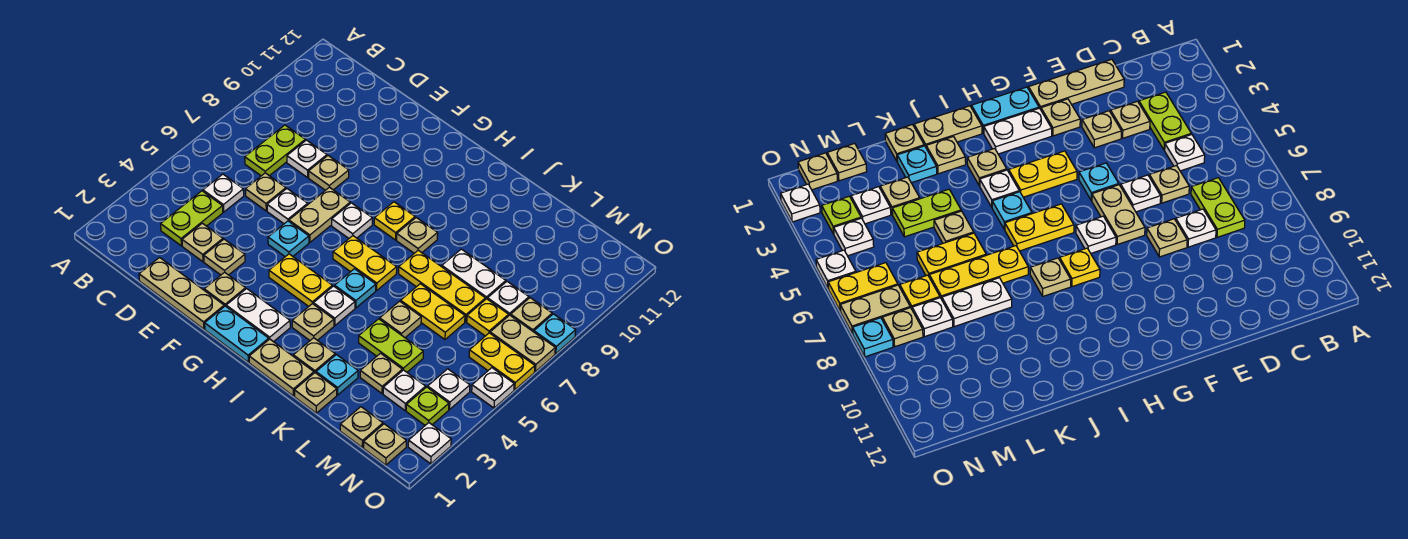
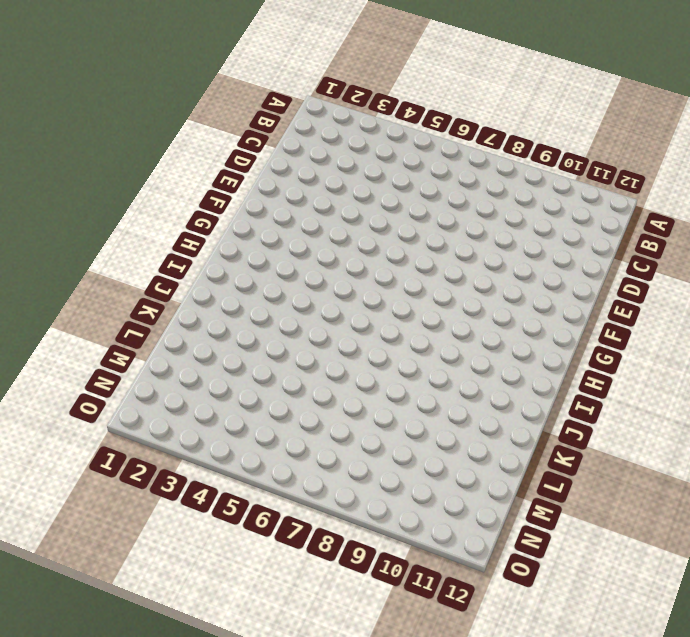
none -> lime plate C3:C4 level 1
none -> white plate C5 level 1
none -> lime plate C7:C8 level 1
none -> tan plate D1:F1 level 1

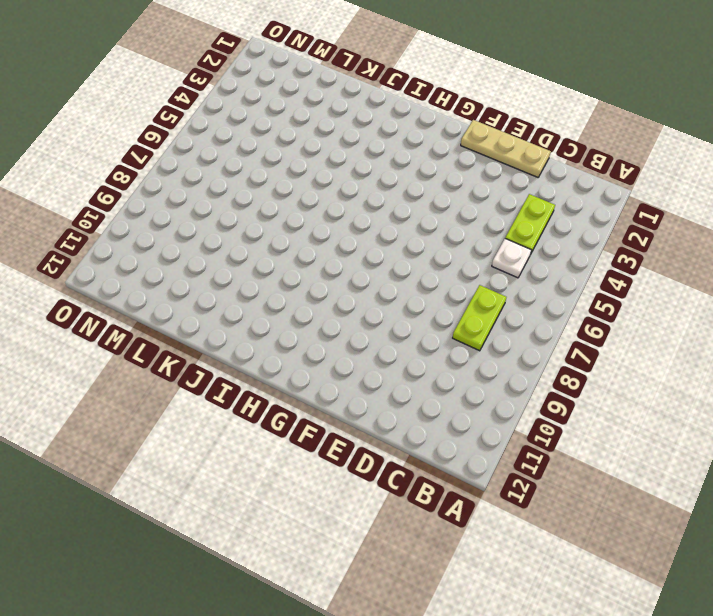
none -> tan plate D3 level 1
none -> tan plate D6 level 1
none -> white plate D8 level 1
none -> tan plate E3 level 1

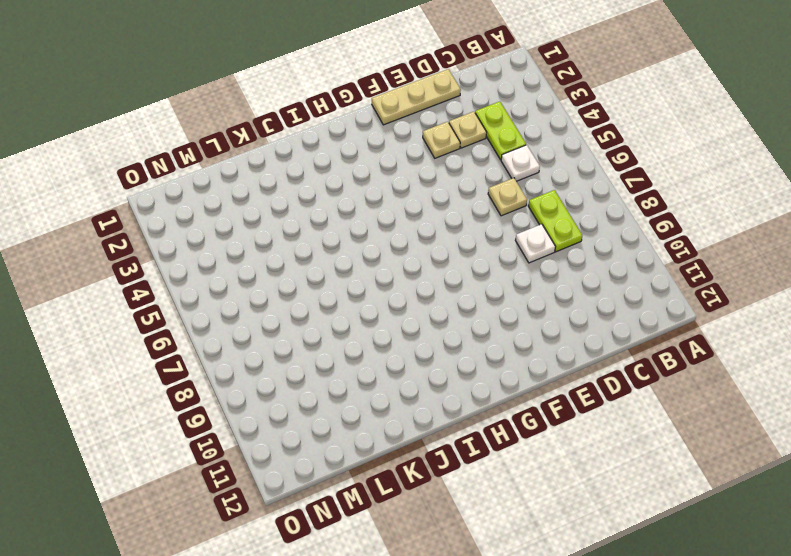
none -> white plate E6 level 1
none -> tan plate E8 level 1
none -> tan plate F2 level 1
none -> cyan plate F5 level 1

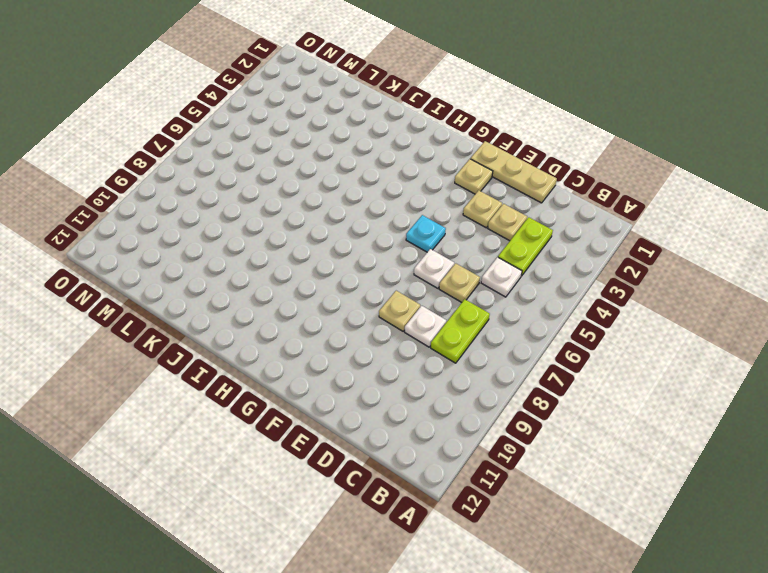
none -> tan plate F6:F7 level 1
none -> cyan plate G1:H1 level 1
none -> white plate G2:H2 level 1
none -> yellow plate G4:H4 level 1

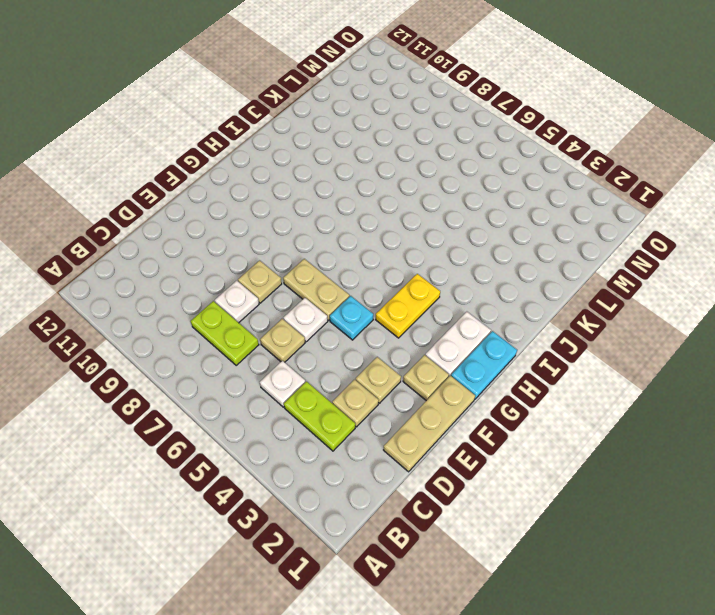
none -> white plate G7 level 1
none -> yellow plate H6:I6 level 1
none -> yellow plate H8 level 1
none -> tan plate I1:J1 level 1

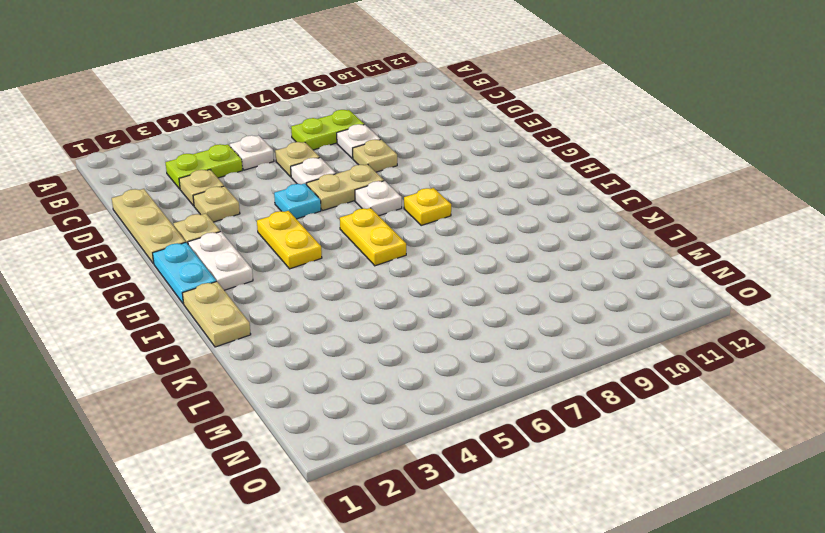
none -> tan plate I3 level 1
none -> white plate I4 level 1
none -> cyan plate I5 level 1
none -> tan plate I8 level 1

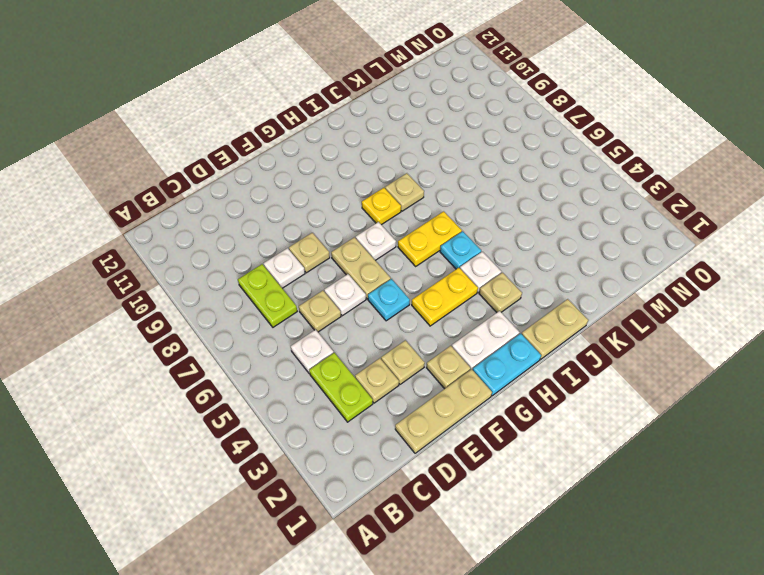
none -> tan plate J2 level 1
none -> yellow plate J7:L7 level 1
none -> tan plate K1 level 1
none -> cyan plate K2 level 1

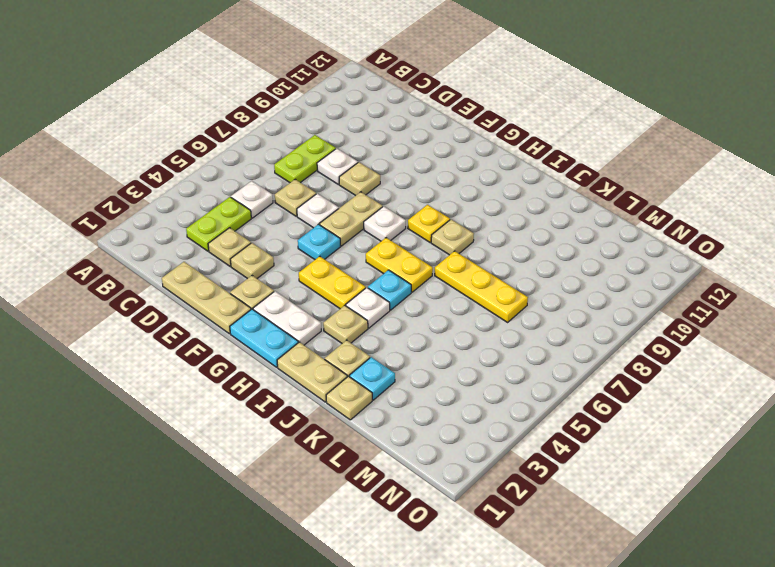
none -> lime plate K4:L4 level 1
none -> tan plate K5 level 1
none -> yellow plate K6:L6 level 1
none -> white plate K8:L8 level 1

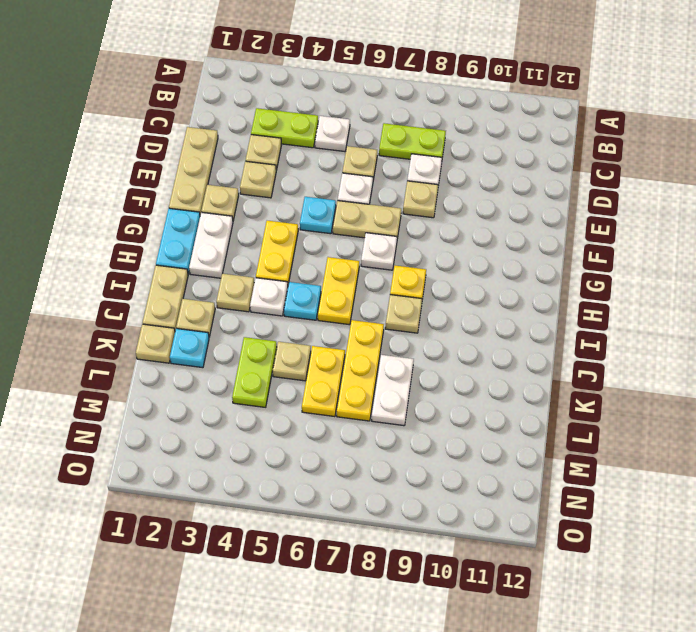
none -> tan plate L3 level 1
none -> tan plate M1 level 1
none -> white plate M3 level 1
none -> yellow plate M7 level 1

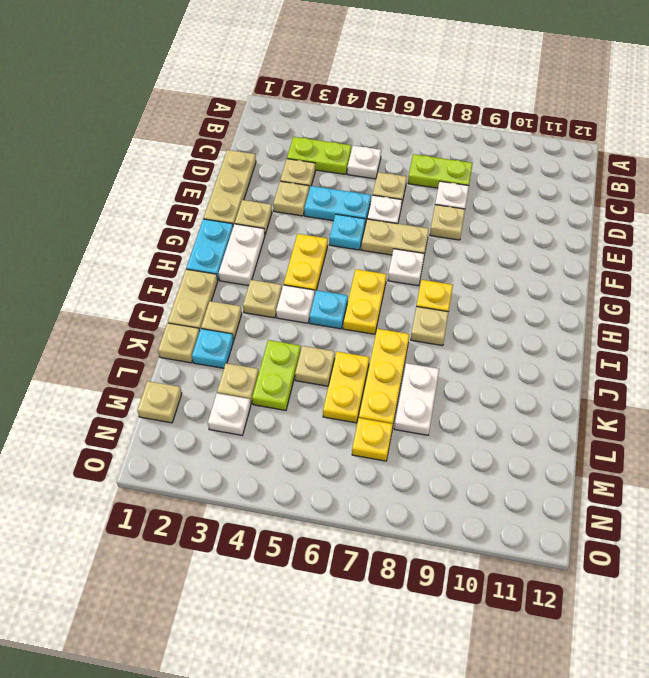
cyan plate E4:E5 level 1 -> none
none -> white plate M8 level 1
none -> tan plate N1 level 1
none -> lime plate N3 level 1
none -> white plate N4 level 1

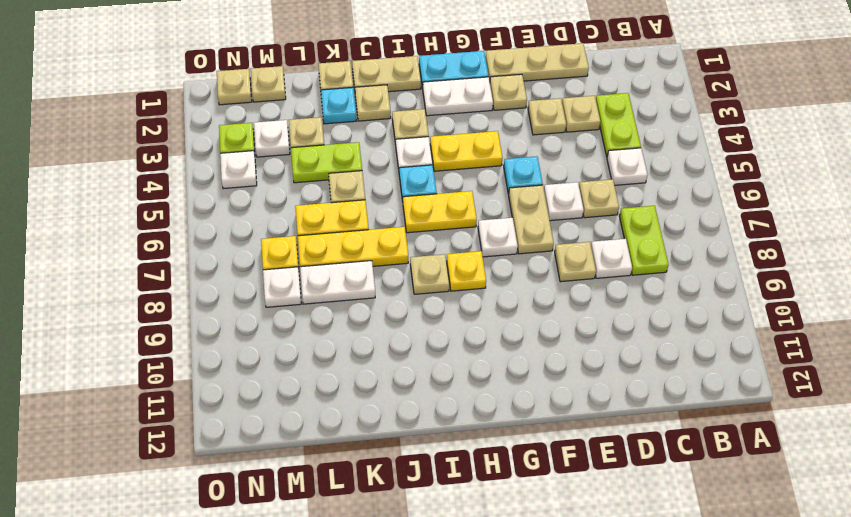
none -> yellow plate N6:O6 level 1
none -> tan plate N7:O7 level 1
none -> tan plate N8 level 1
none -> white plate O2 level 1

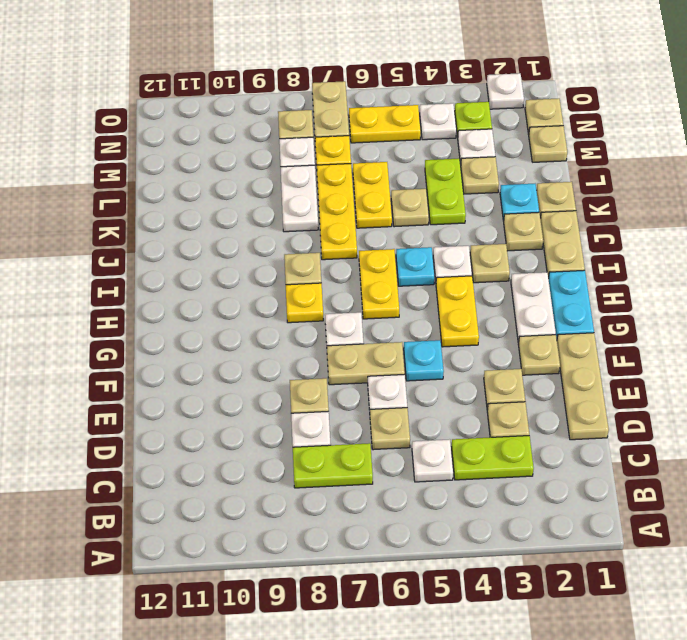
yellow plate N5:N6 level 1 -> yellow plate N6:O6 level 1
none -> white plate O5 level 1
none -> cyan plate O8 level 1

